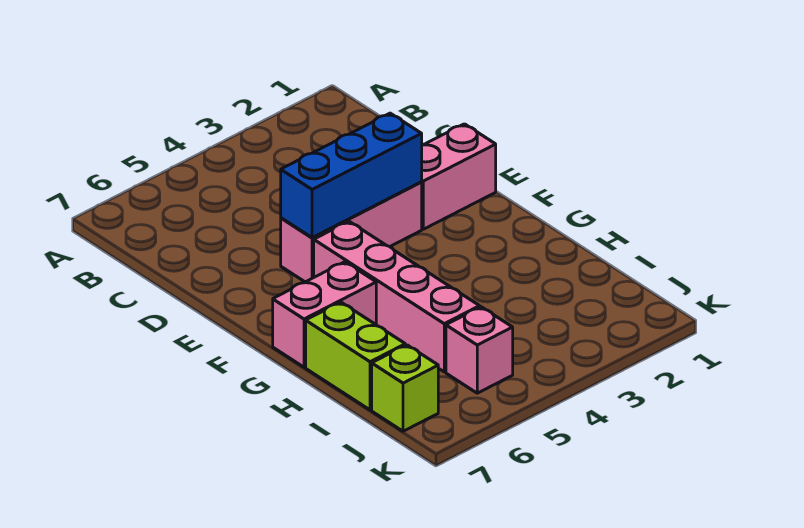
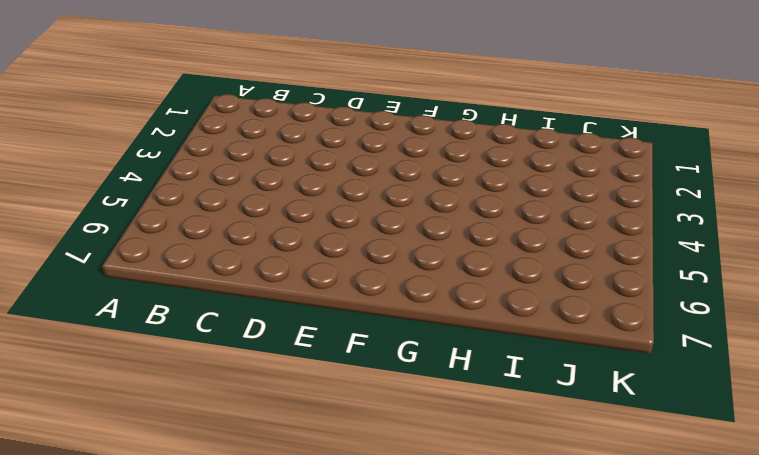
none -> pink brick E1:E2 level 1
none -> pink brick E3:E5 level 1

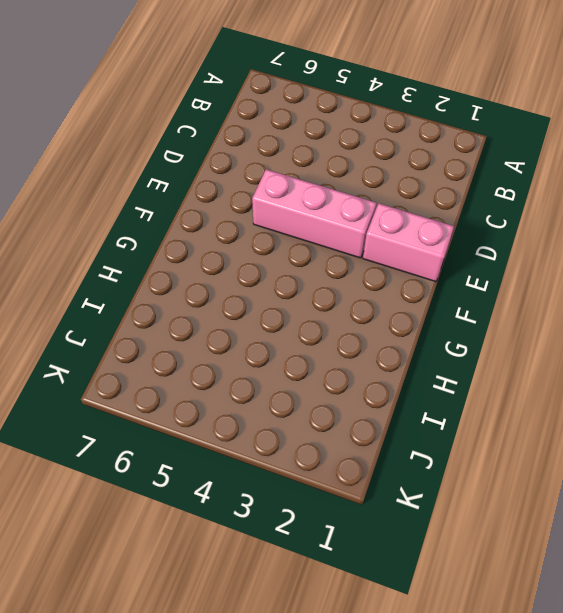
none -> pink brick F5:I5 level 1
none -> pink brick G6:G7 level 1

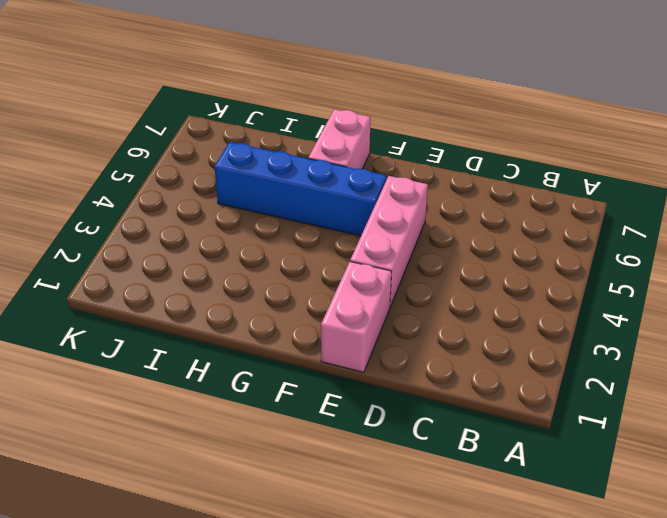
blue brick F5:I5 level 1 -> pink brick F5:I5 level 1
none -> lime brick H7:I7 level 1
none -> pink brick J5 level 1

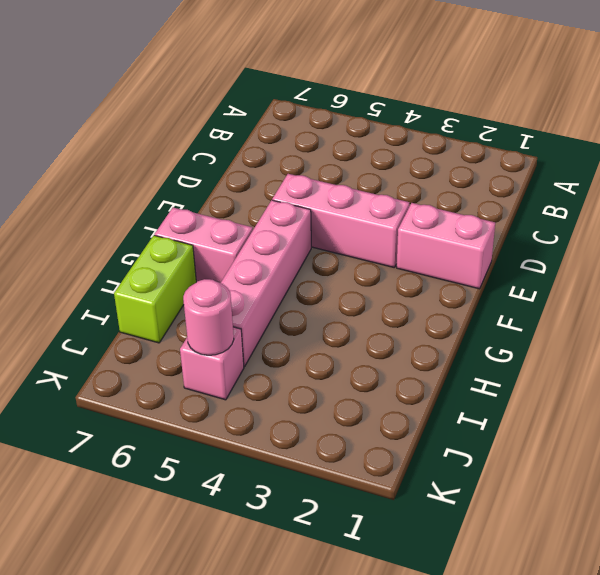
pink round brick J5 level 2 -> none
none -> lime brick J7 level 1
none -> blue brick E3:E5 level 2

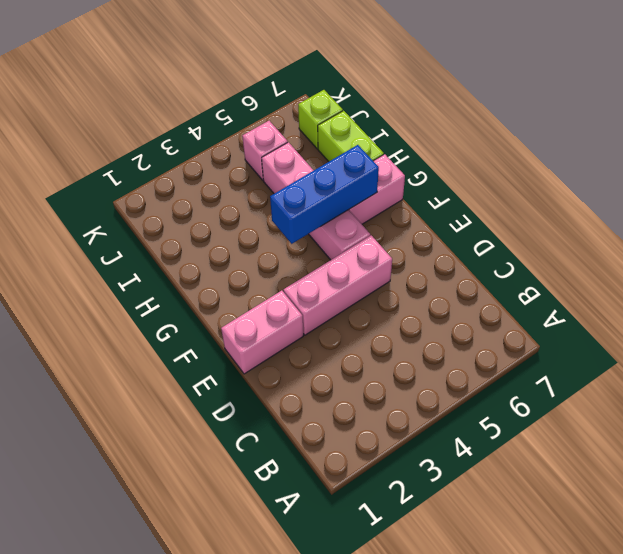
blue brick G4:G6 level 2 -> blue brick E3:E5 level 2

